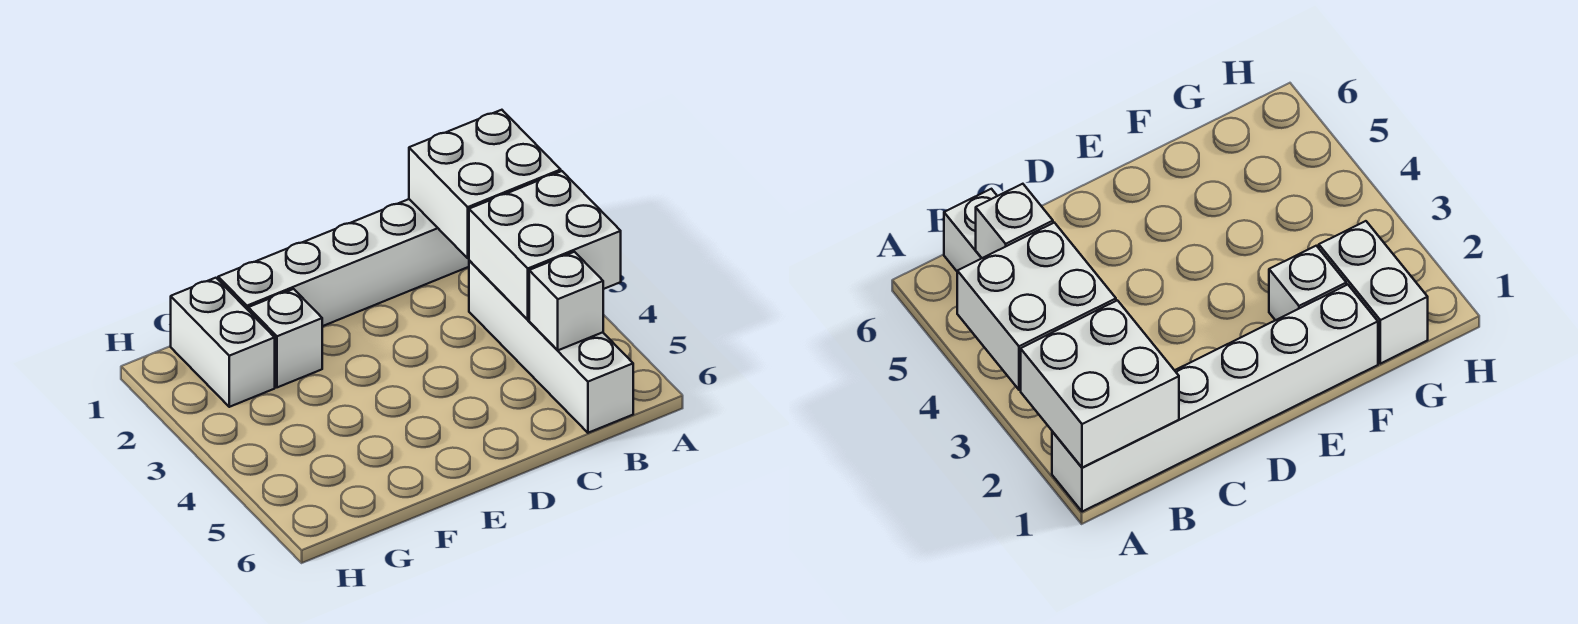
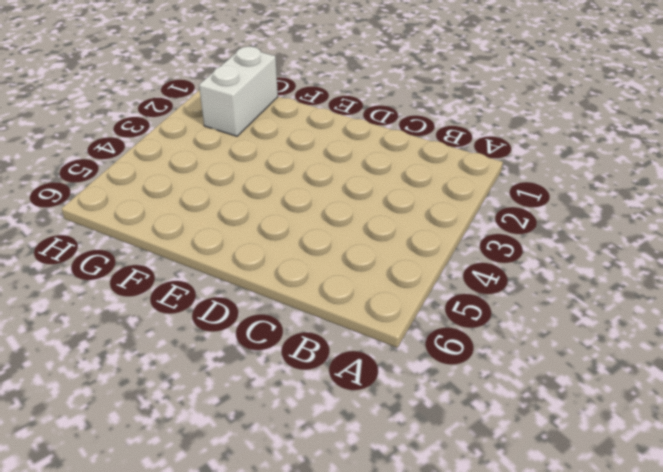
none -> white brick A1:F1 level 1
none -> white brick B3:B6 level 1

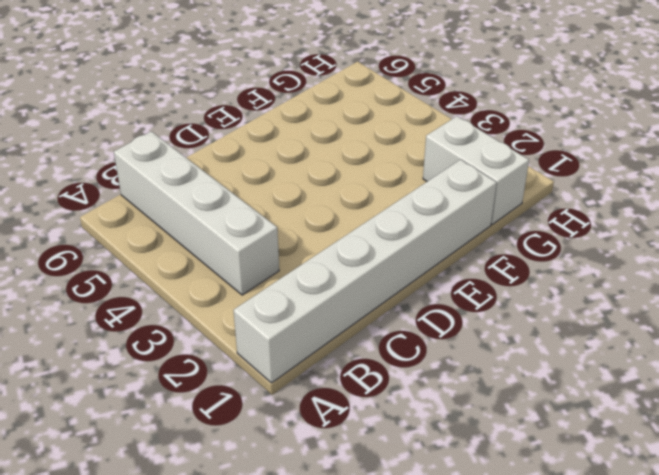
none -> white brick F2 level 1
none -> white brick A1:B2 level 2

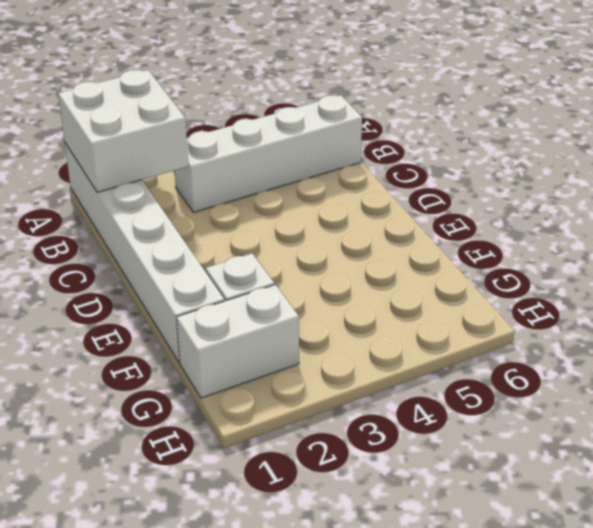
none -> white brick A3:B4 level 2
none -> white brick B5 level 2

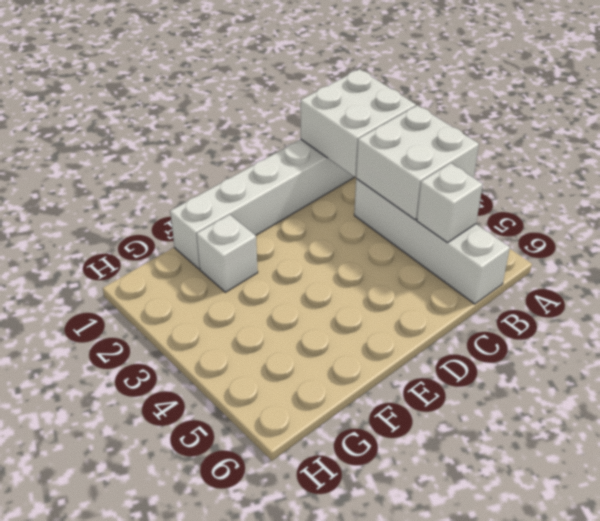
none -> white brick G1:G2 level 1

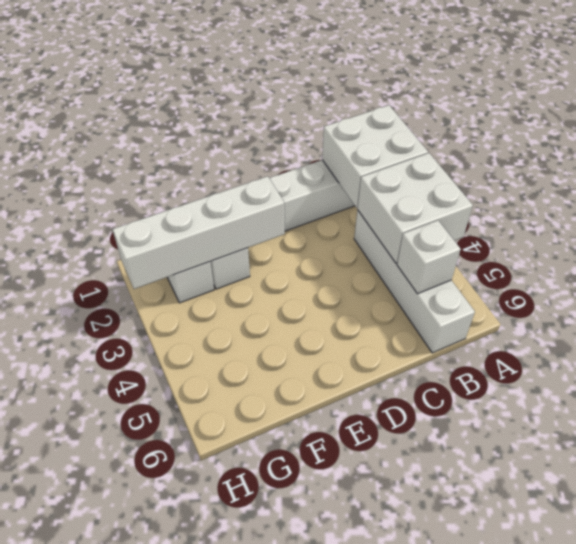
white brick E2:H2 level 2 -> none

